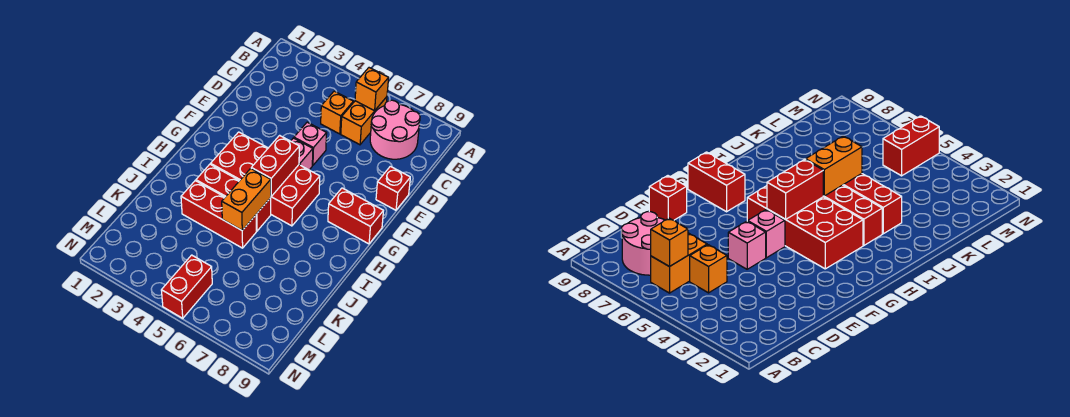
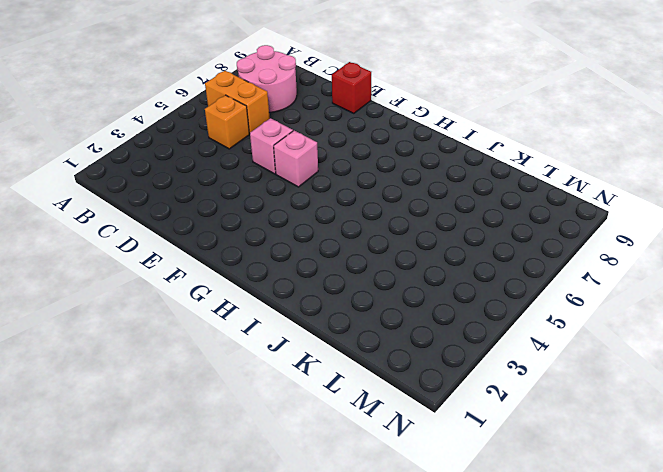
none -> red brick G3:H6 level 1
none -> red brick G8:G9 level 1
none -> red brick I3:I5 level 1

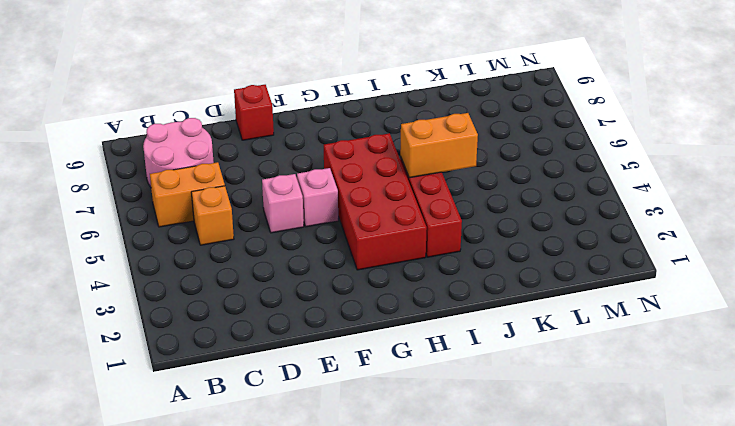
none -> red brick G8:G9 level 1
none -> red brick J3:J5 level 1
none -> red brick M5:N5 level 1

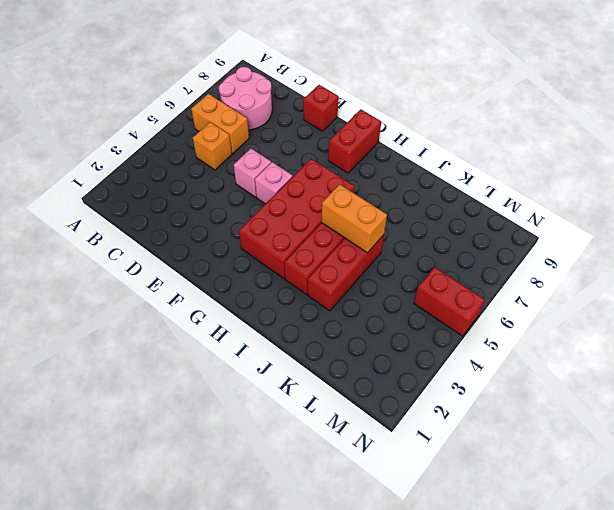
none -> orange brick B6 level 2
none -> red brick G5:H5 level 2

